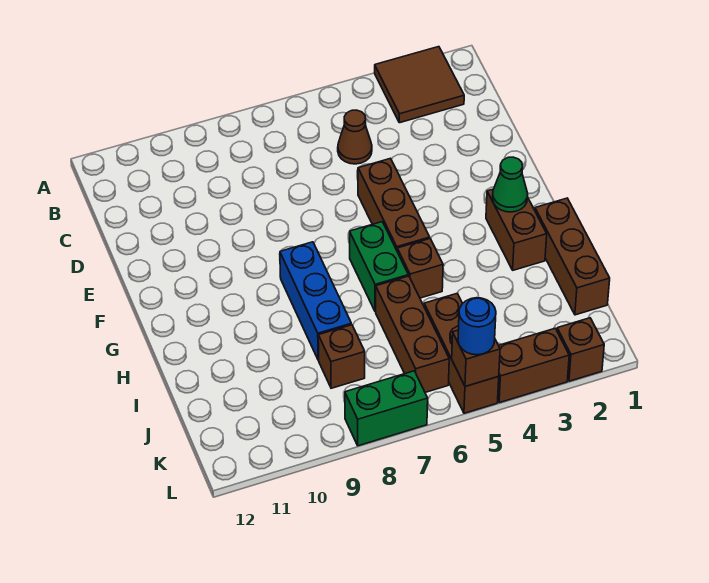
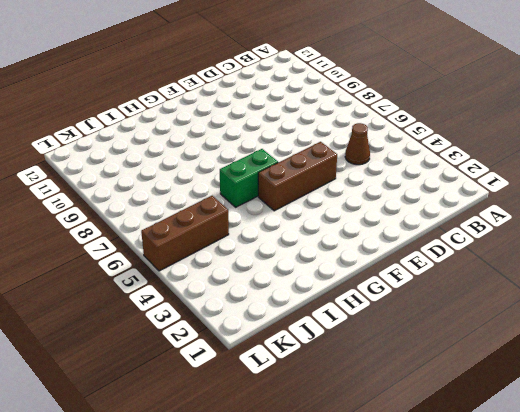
none -> brown tile A2:B3 level 1
none -> brown brick G2:H2 level 1
none -> blue brick G8:I8 level 1

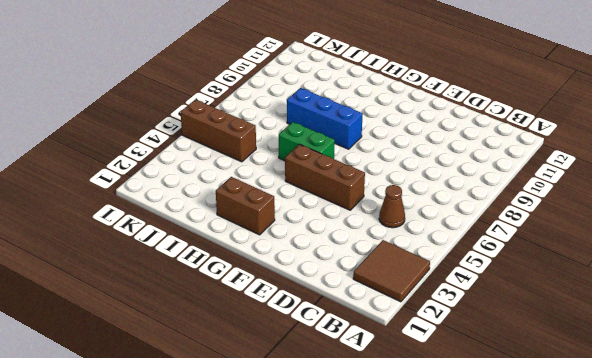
none -> brown brick H1:J1 level 1
none -> brown brick H5 level 1
none -> brown brick I6:K6 level 1

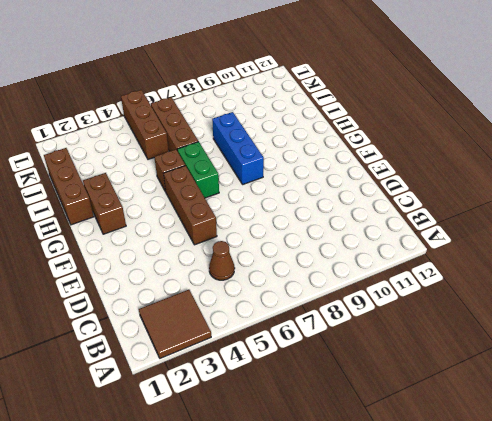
none -> brown brick J8 level 1
none -> brown brick L2 level 1
none -> brown brick L3:L4 level 1

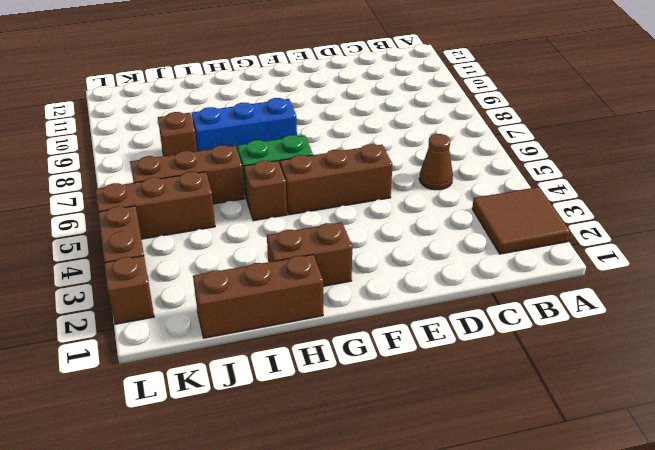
none -> green brick L7:L8 level 1
none -> green cone G2 level 2
none -> brown brick L5 level 2

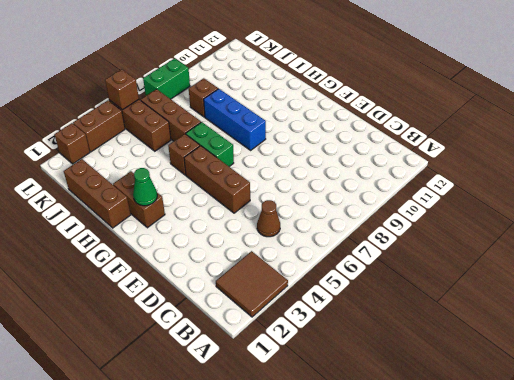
none -> blue round brick L5 level 3

